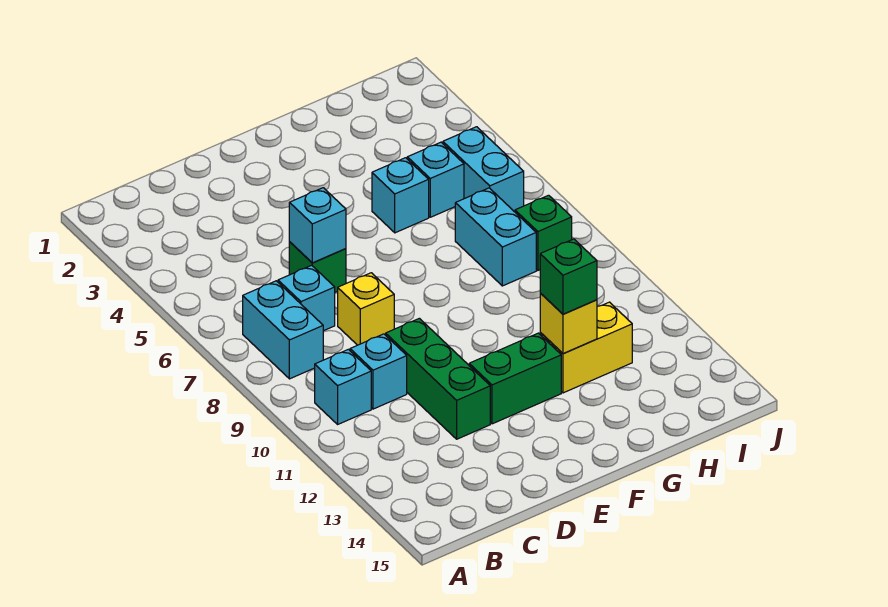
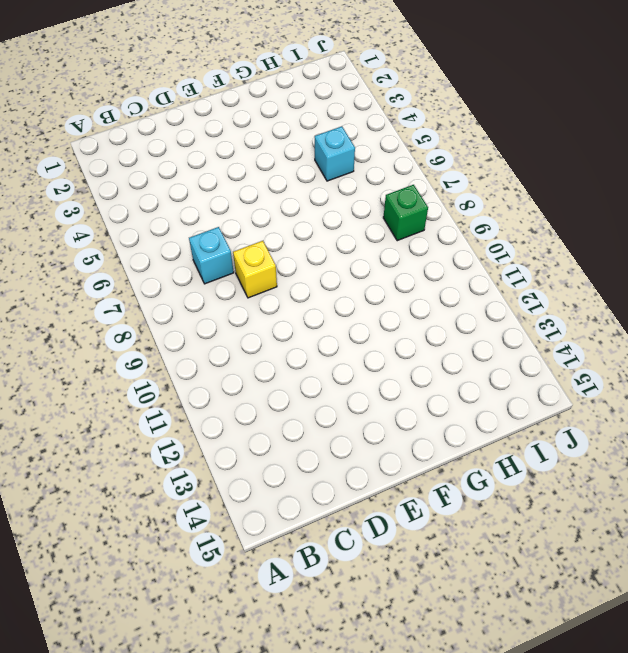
none -> cyan brick B7:B8 level 1
none -> cyan brick B10 level 1
none -> cyan brick C10 level 1

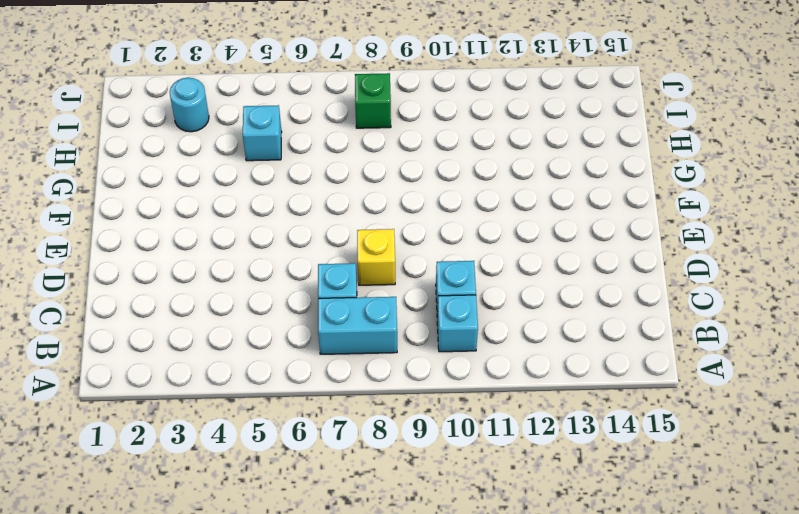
cyan round brick I3 level 1 -> none
none -> green brick D6 level 1
none -> green brick D10:D12 level 1
none -> green brick E12:F12 level 1

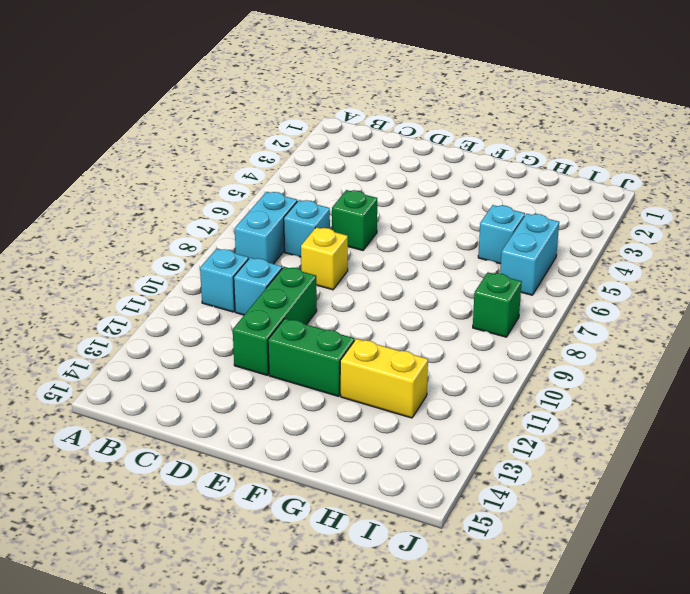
none -> cyan brick G5 level 1
none -> cyan brick H7:H8 level 1
none -> cyan brick D6 level 2

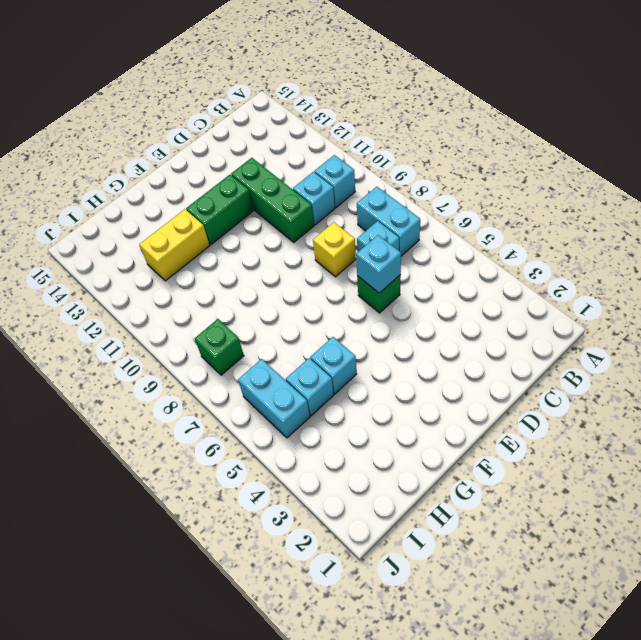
none -> cyan brick H7:H8 level 1
none -> yellow brick G12 level 2
none -> green brick G12 level 3

